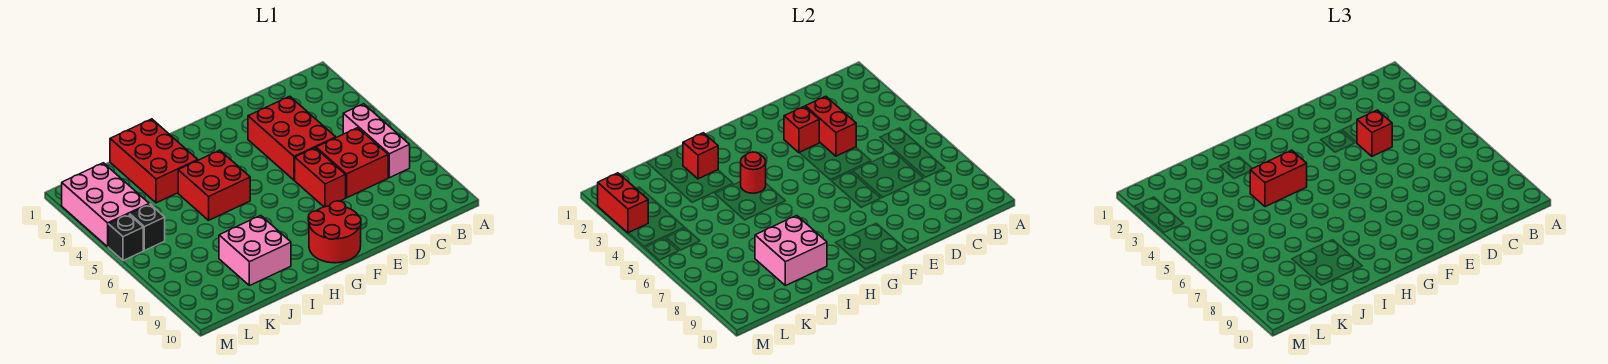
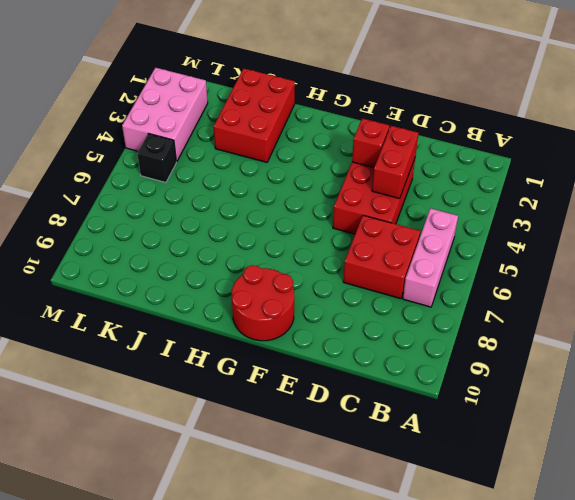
none -> red brick E6:E7 level 1
none -> red brick H4:I5 level 1
none -> pink brick I8:J9 level 1

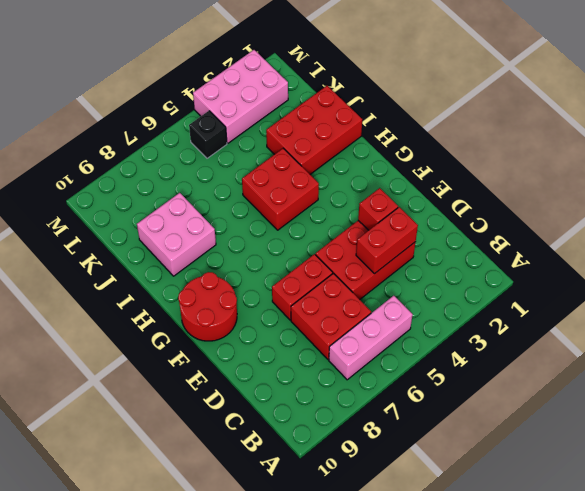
none -> black brick M5 level 1
none -> red round brick H4 level 2
none -> red brick I2 level 2

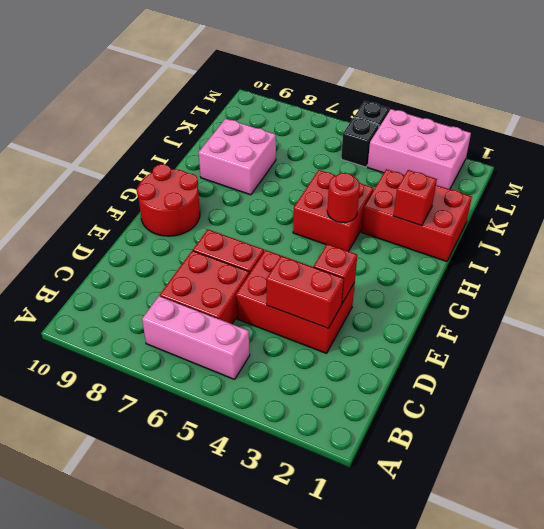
none -> pink brick I8:J9 level 2
none -> red brick M2:M3 level 2
none -> red brick D4 level 3

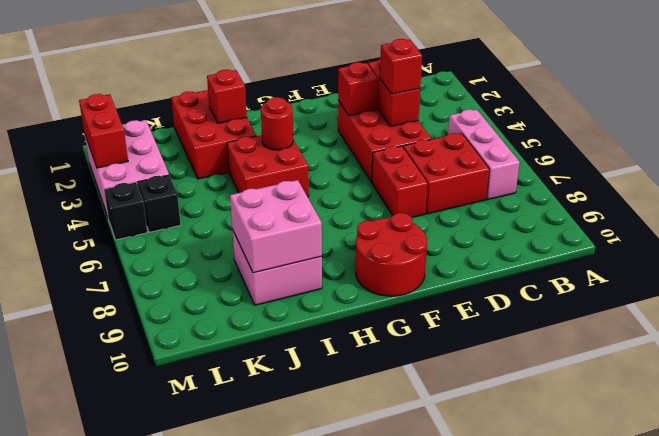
none -> red brick H4:I4 level 3

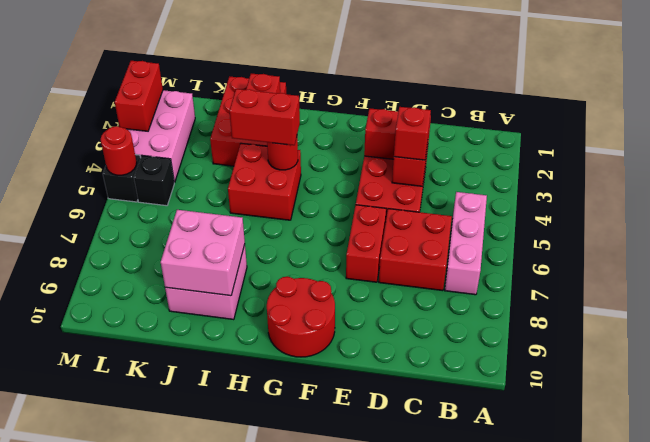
red round brick M5 level 2 -> none

